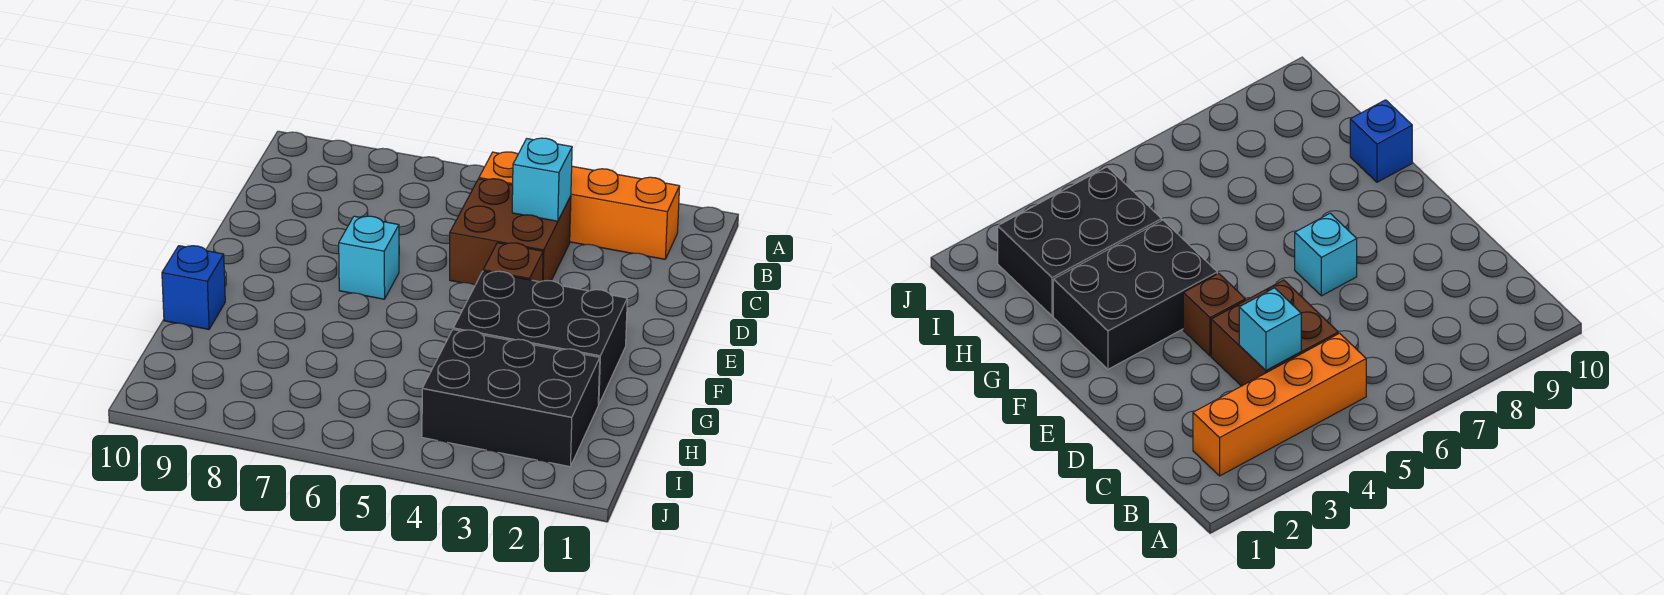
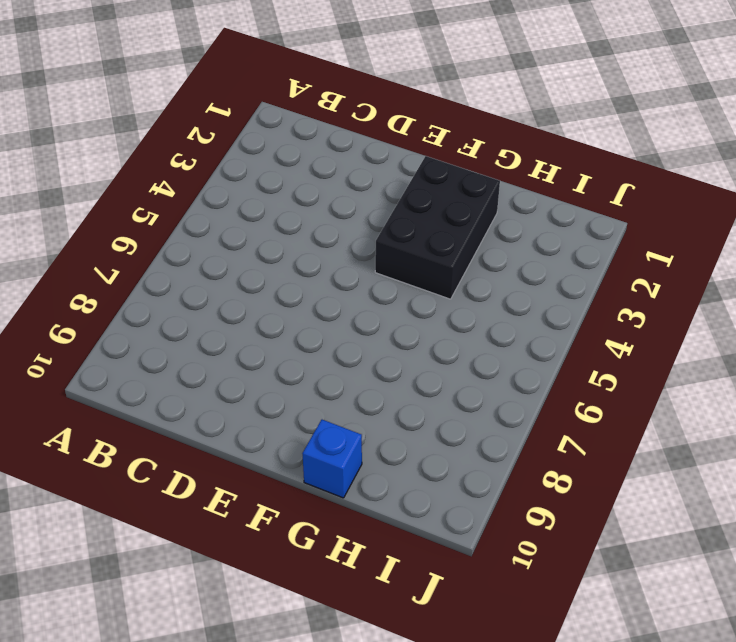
none -> orange brick B2:B5 level 1
none -> brown brick C4:D5 level 1

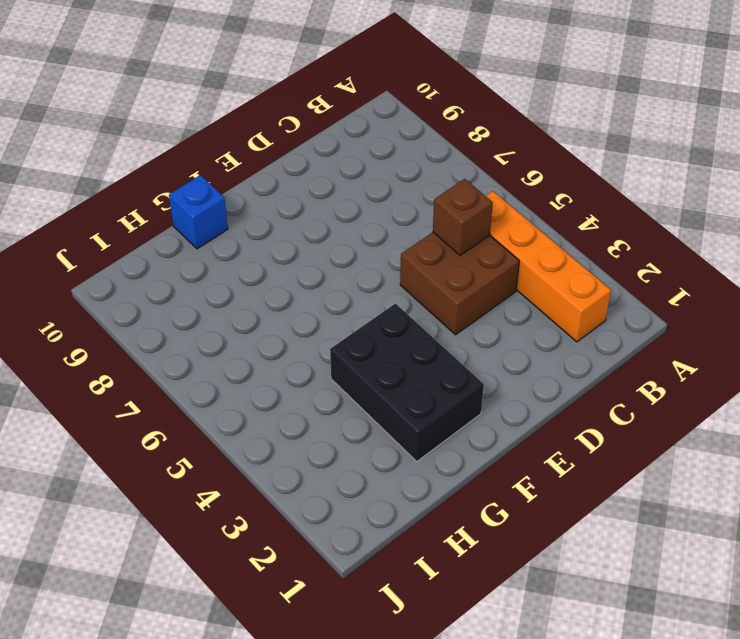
brown brick C5 level 2 -> brown brick E4 level 1
none -> cyan brick E7 level 1
none -> black brick H2:I4 level 1

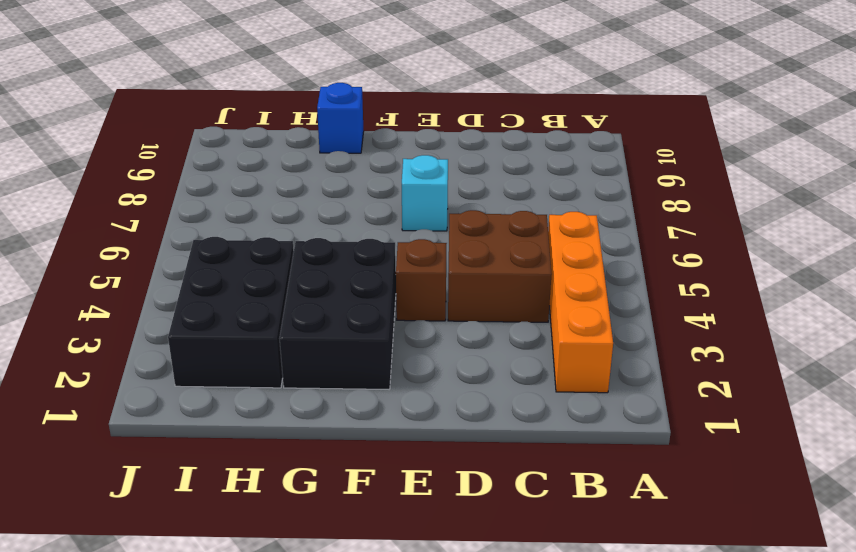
none -> cyan brick C4 level 2

